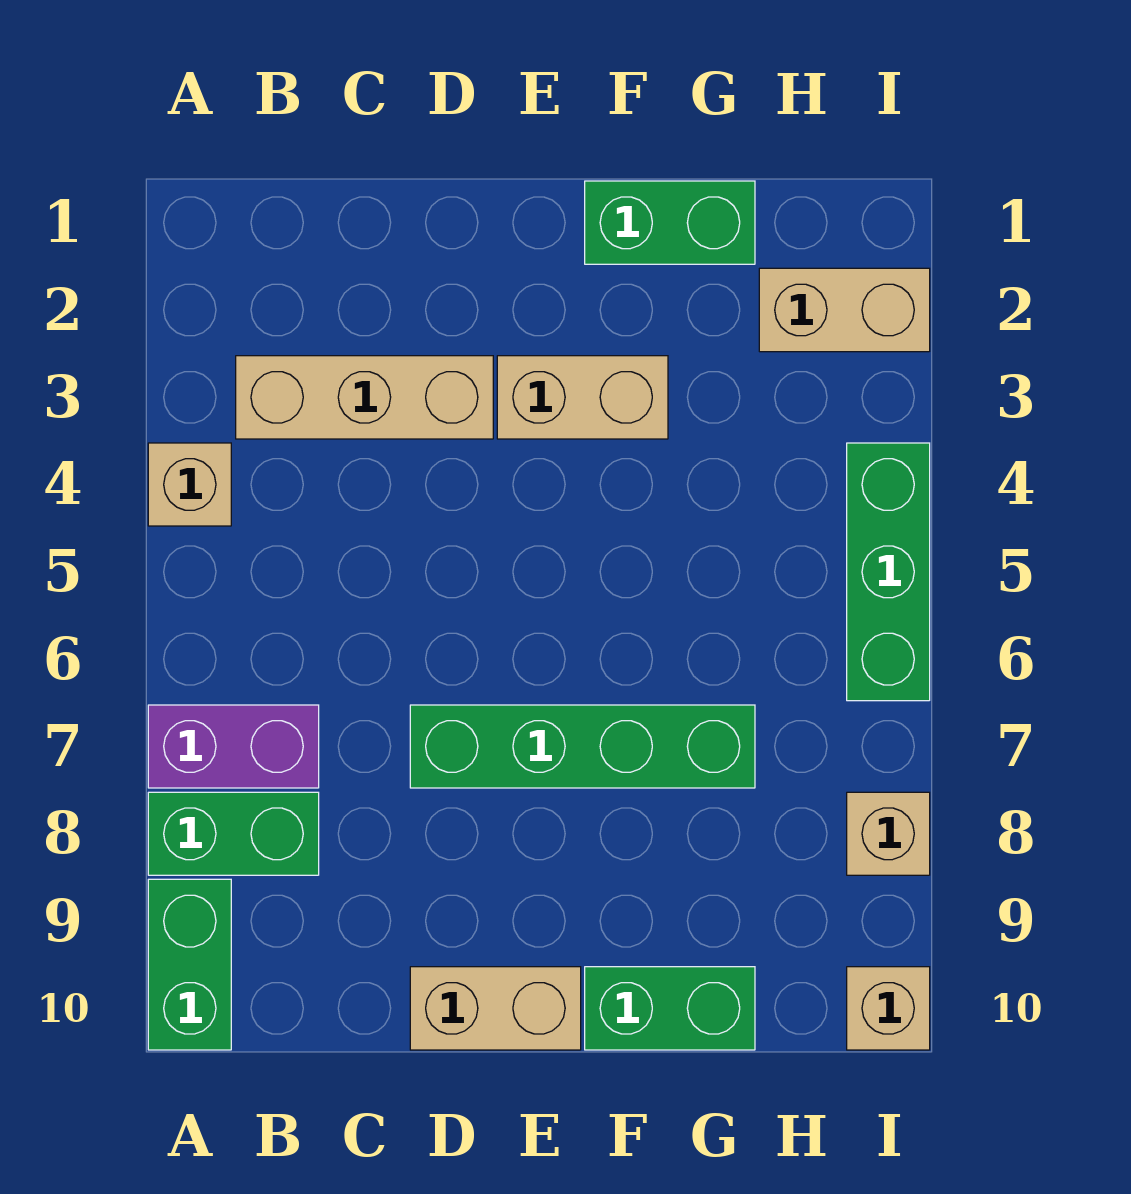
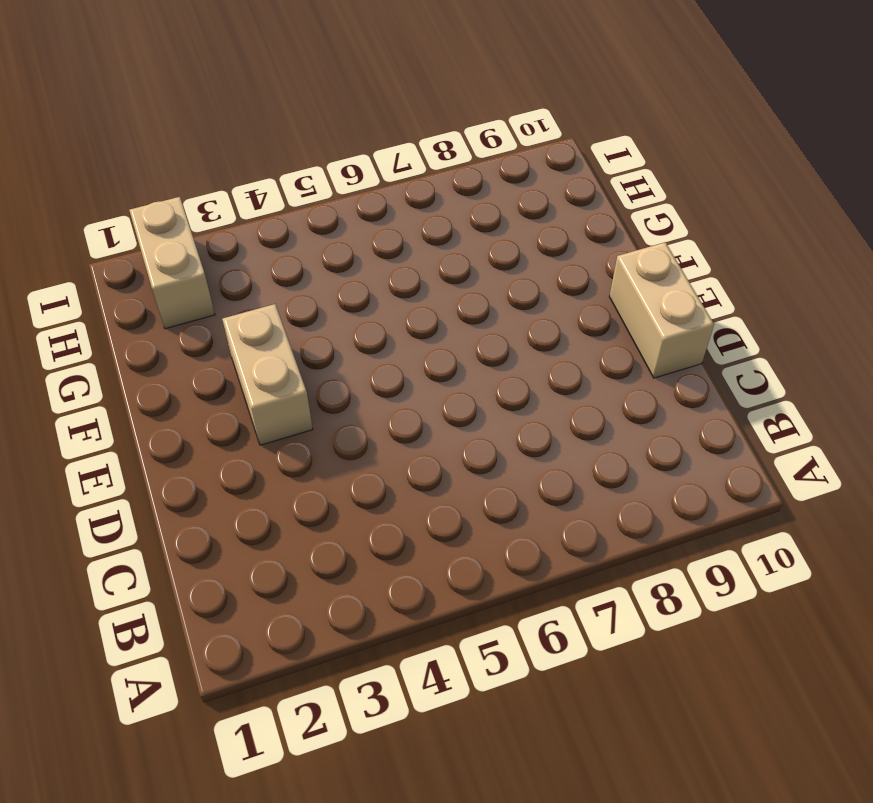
none -> tan brick A4 level 1
none -> purple brick A7:B7 level 1
none -> green brick A8:B8 level 1

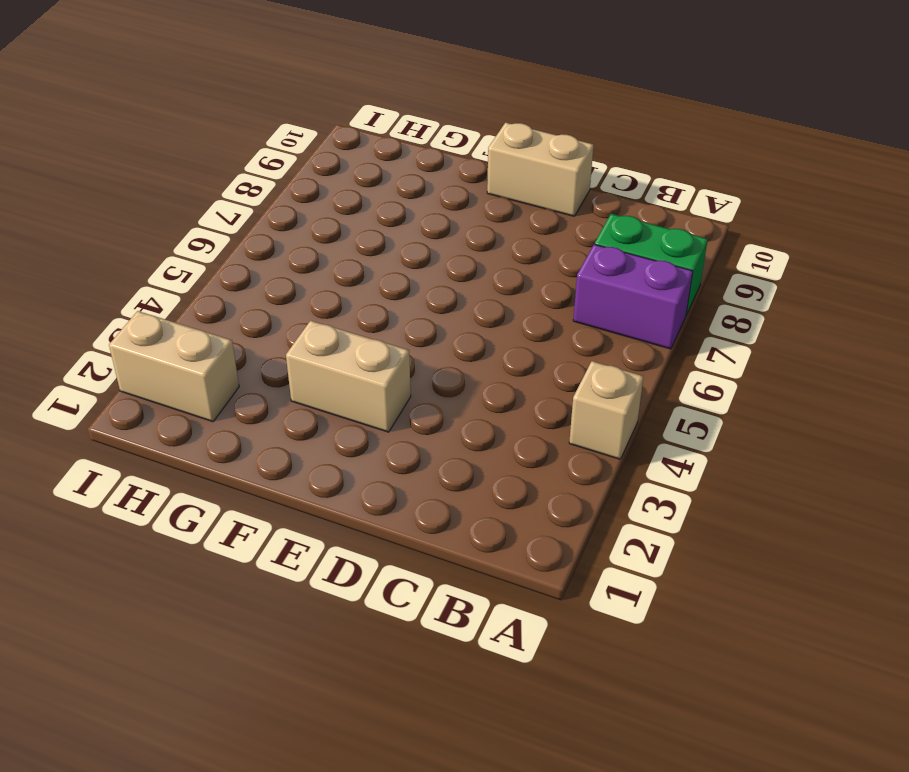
none -> green brick A9:A10 level 1
none -> tan brick B3:D3 level 1
none -> green brick D7:G7 level 1

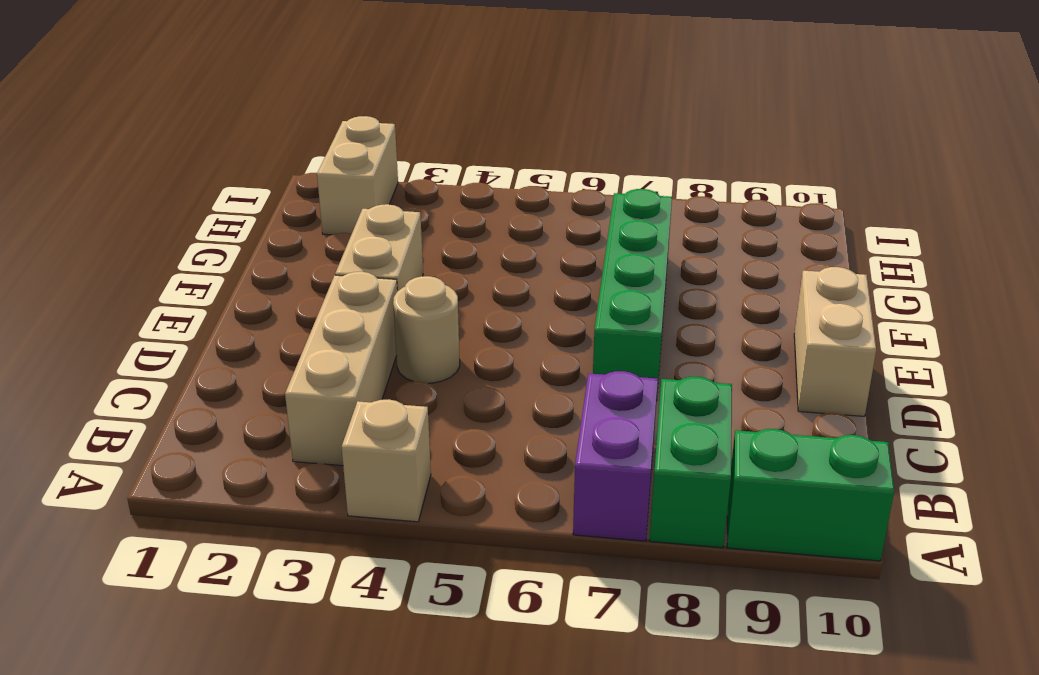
tan round brick D4 level 1 -> none
none -> green brick F1:G1 level 1
none -> green brick F10:G10 level 1
none -> green brick I4:I6 level 1

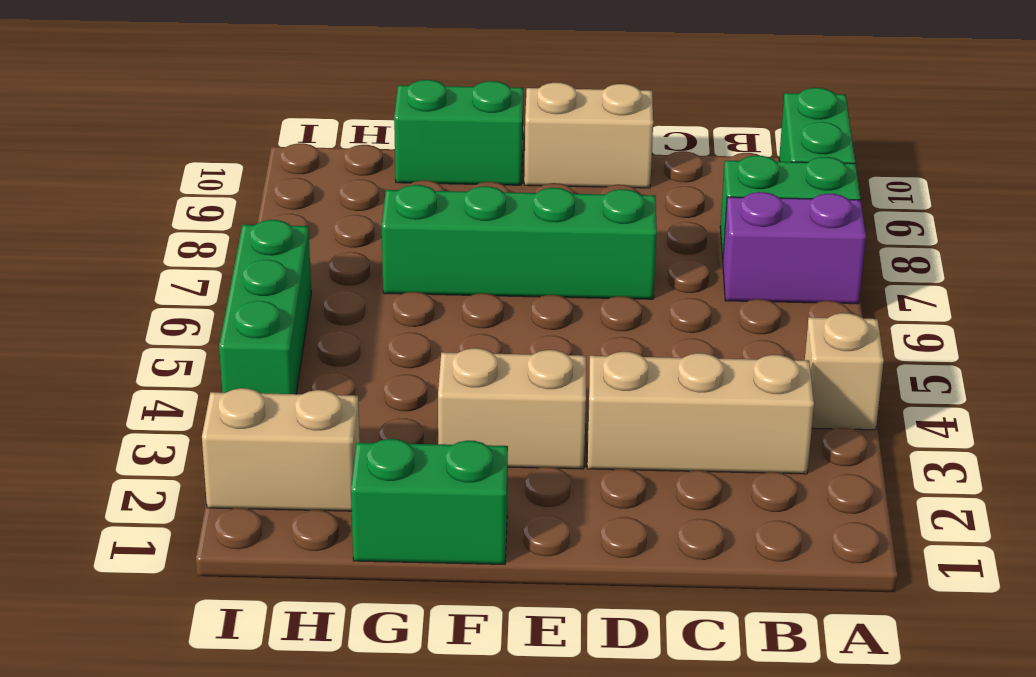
none -> tan brick I8 level 1
none -> tan brick I10 level 1

